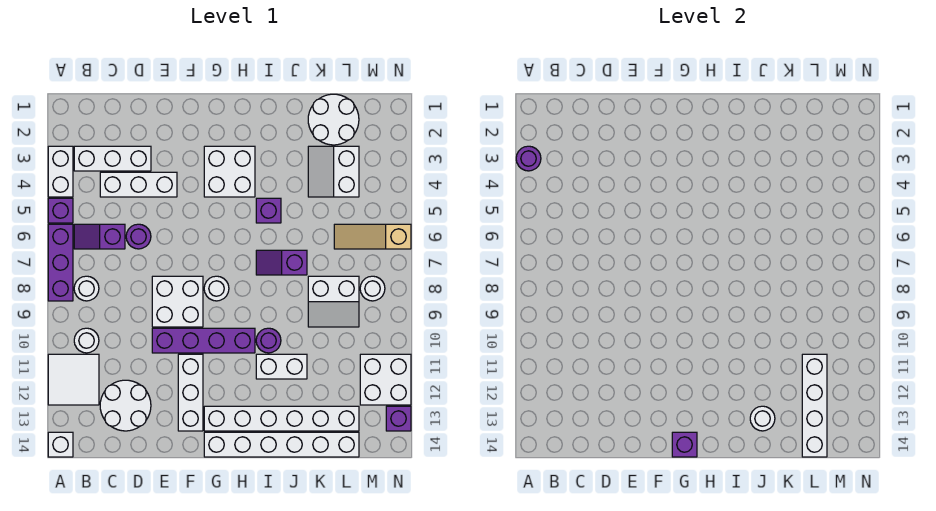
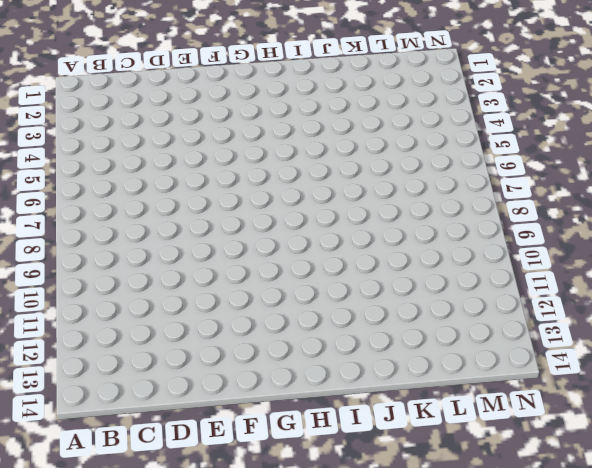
none -> white brick A3:A4 level 1
none -> purple brick A5 level 1
none -> purple brick A6:A8 level 1
none -> white tile A11:B12 level 1

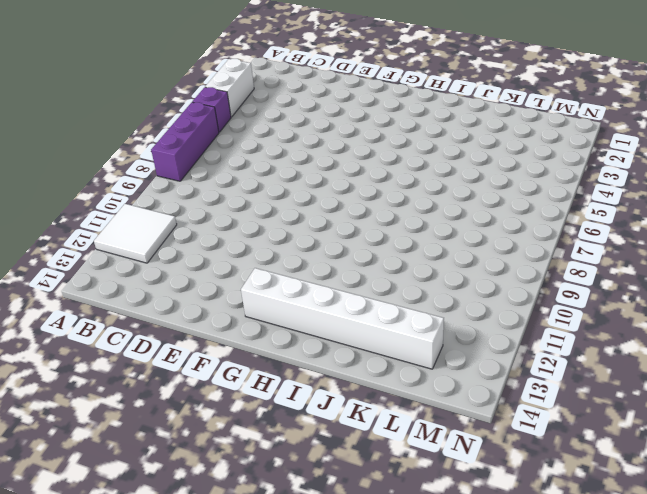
none -> white brick A14 level 1
none -> white brick B3:D3 level 1
none -> purple slope B6:C6 level 1 top C
none -> white round brick B8 level 1

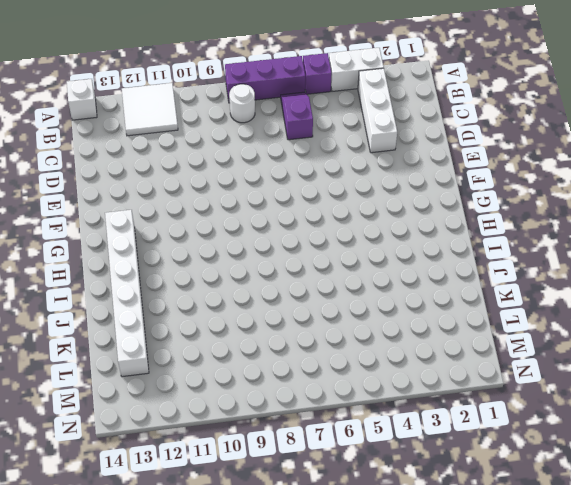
none -> white round brick B10 level 1
none -> white brick C4:E4 level 1
none -> white round brick C12:D13 level 1
none -> purple round brick D6 level 1

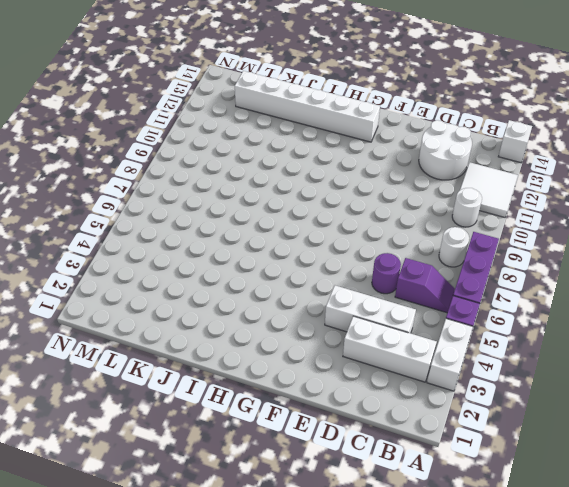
none -> white brick E8:F9 level 1
none -> purple brick E10:H10 level 1
none -> white brick F11:F13 level 1
none -> white brick G3:H4 level 1

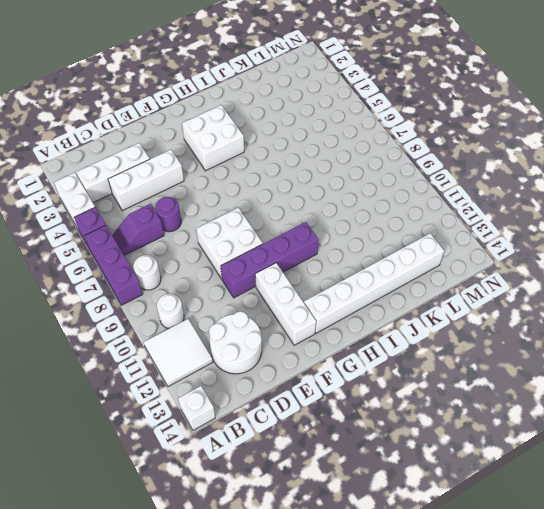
none -> white round brick G8 level 1
none -> white brick G14:L14 level 1
none -> purple brick I5 level 1
none -> purple slope I7:J7 level 1 top J

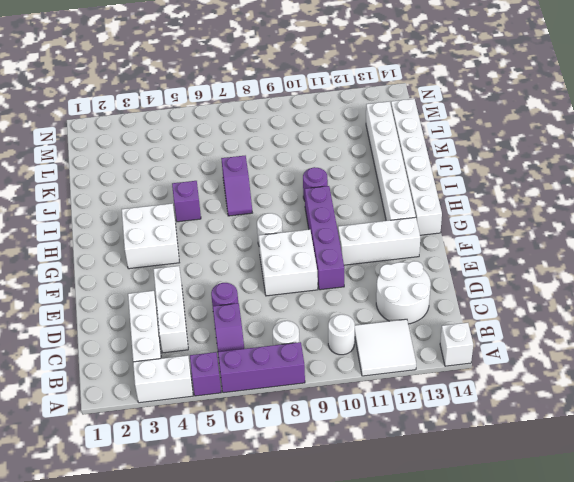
none -> white brick I11:J11 level 1
none -> white round brick K1:L2 level 1
none -> white slope K3:L4 level 1 top L
none -> white slope K8:L9 level 1 top 8

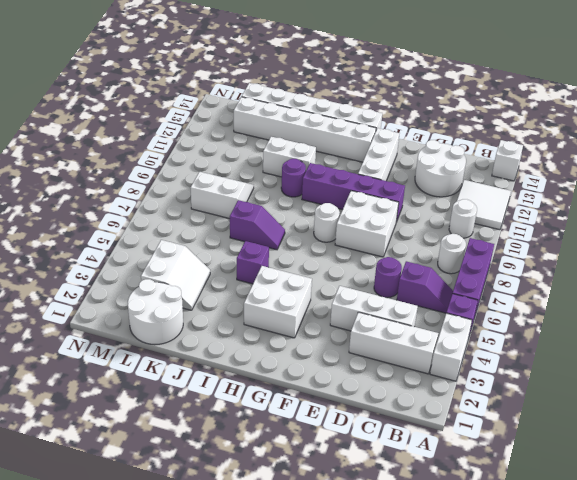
none -> tan slope L6:N6 level 1 top N
none -> white round brick M8 level 1
none -> white brick M11:N12 level 1
none -> purple brick N13 level 1

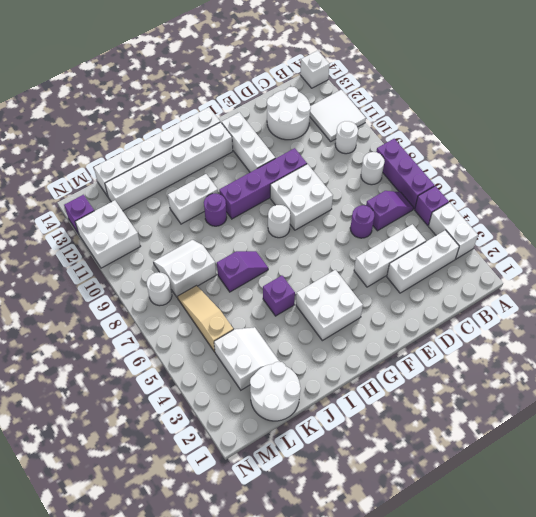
tan slope L5:L7 level 1 top 5 -> tan slope L6:N6 level 1 top N
none -> purple round brick A3 level 2
none -> purple brick G14 level 2
none -> white round brick J13 level 2
none -> white brick L11:L14 level 2

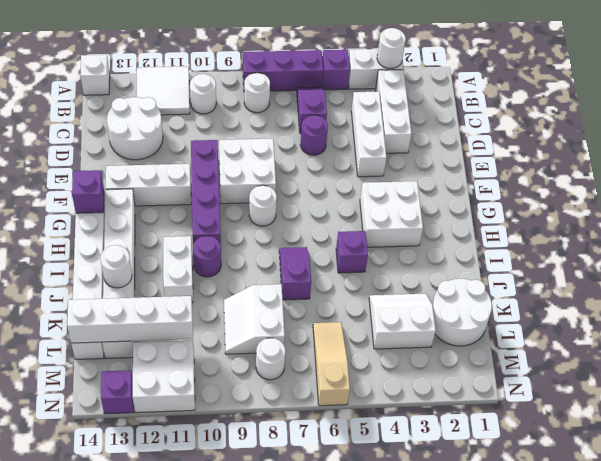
white round brick A3 level 2 -> purple round brick A3 level 2

